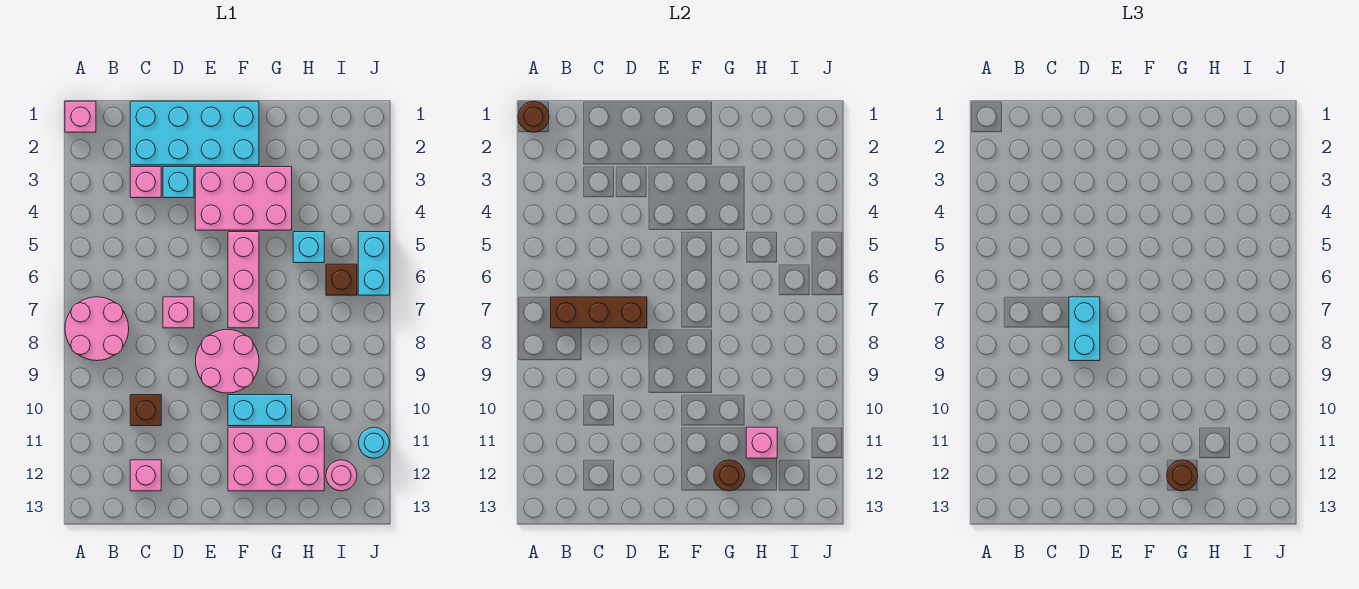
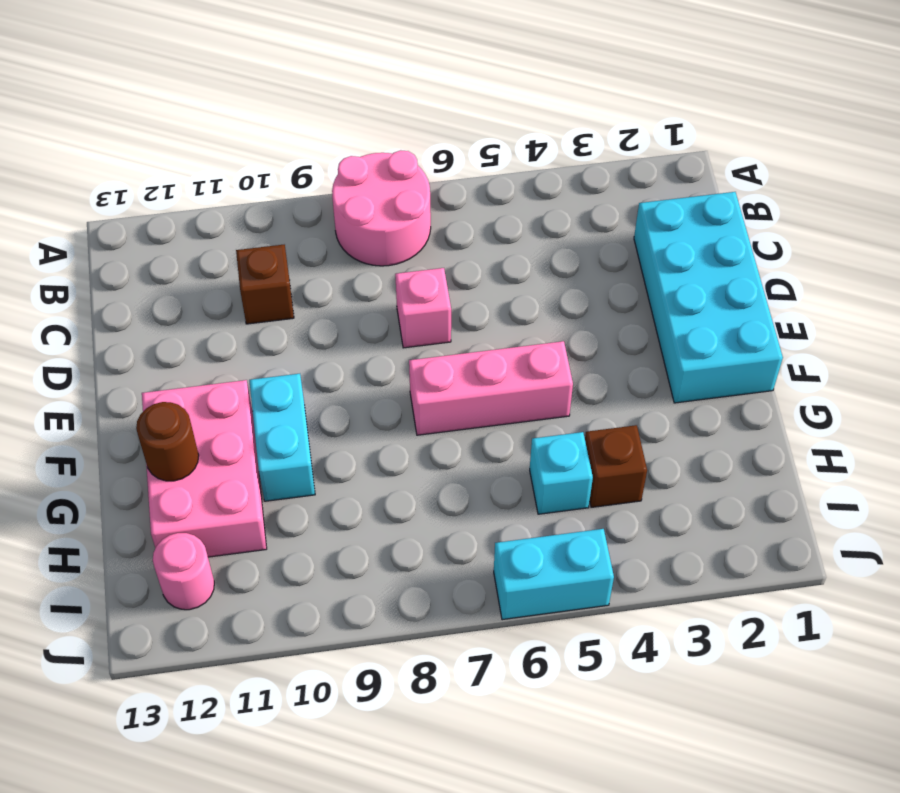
brown brick H4 level 1 -> brown brick I6 level 1
none -> pink brick A1 level 1
none -> pink brick C3 level 1
none -> pink brick C12 level 1

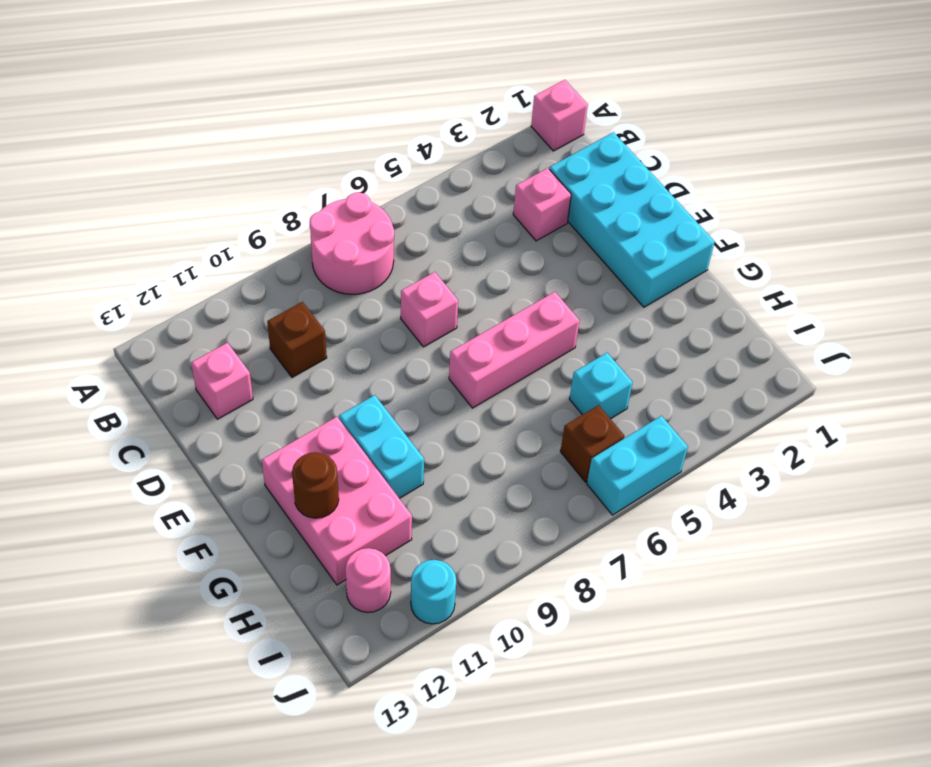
none -> cyan brick D3 level 1
none -> pink brick E3:G4 level 1
none -> pink round brick E8:F9 level 1

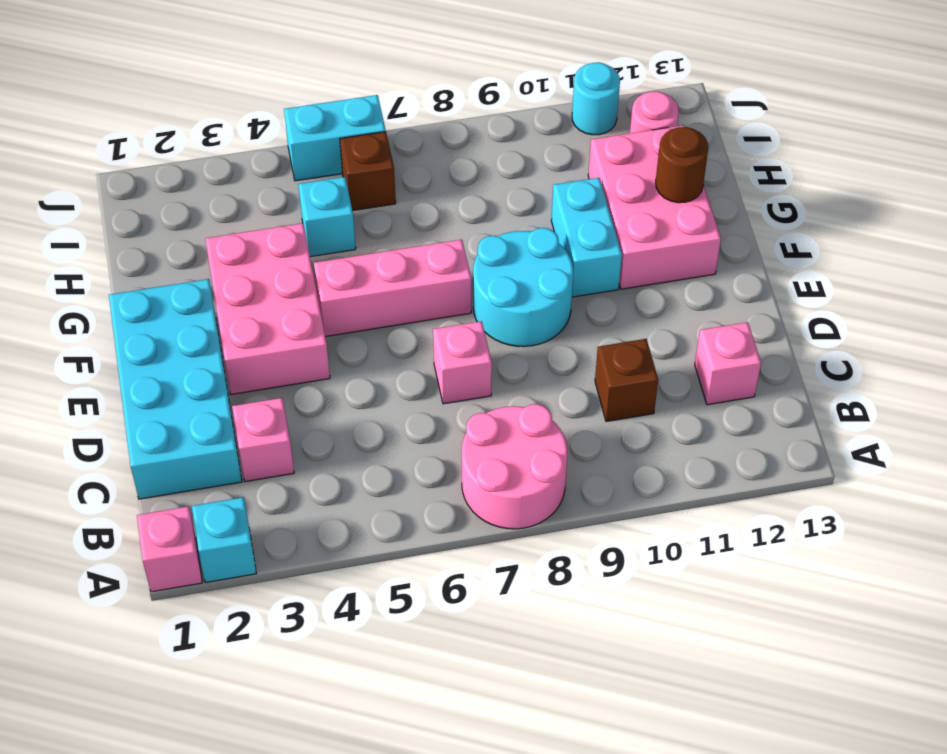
cyan brick A2 level 1 -> cyan brick D3 level 1
cyan round brick E8:F9 level 1 -> pink round brick E8:F9 level 1
none -> brown round brick A1 level 2
none -> brown brick B7:D7 level 2
none -> pink brick H11 level 2

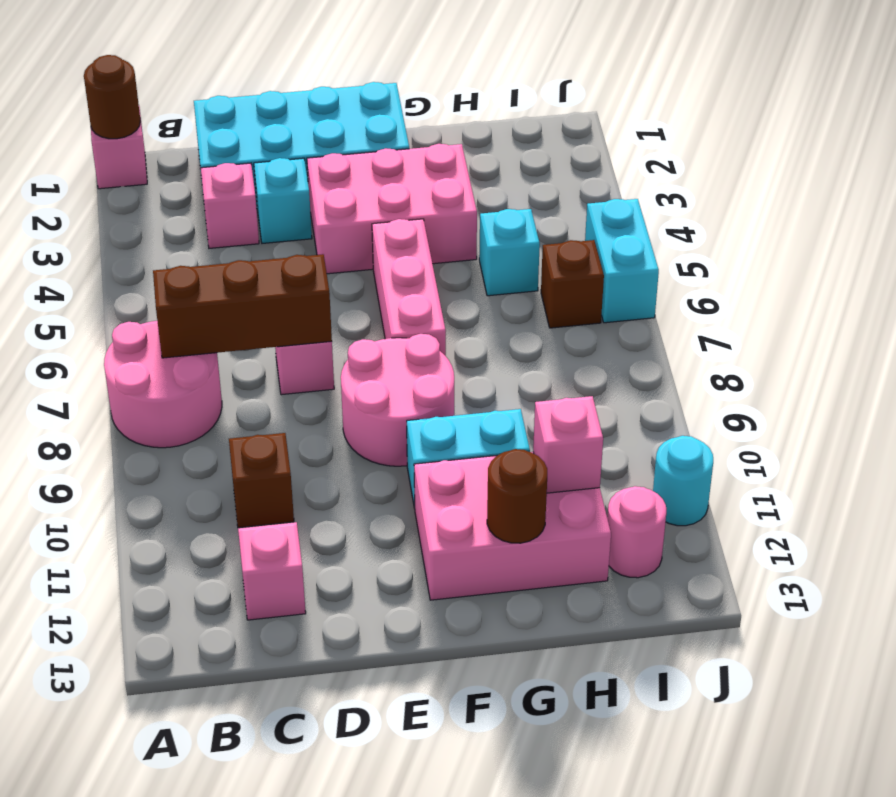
none -> cyan brick D7:D8 level 3
none -> brown round brick G12 level 3

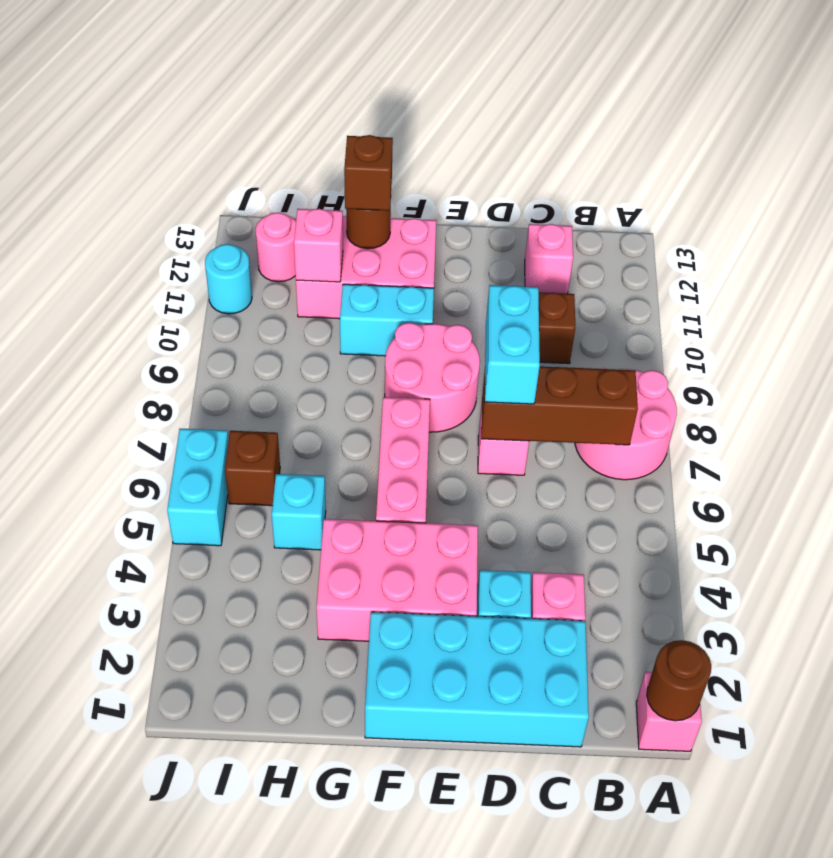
brown brick G12 level 3 -> brown round brick G12 level 3

